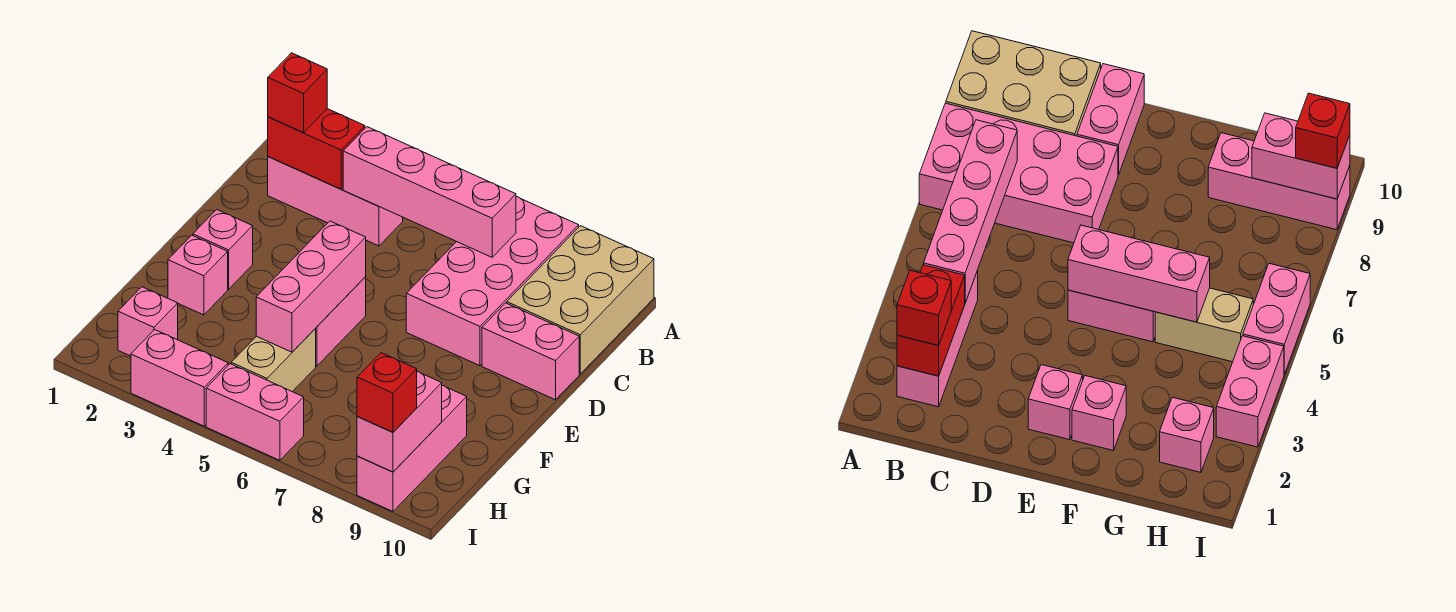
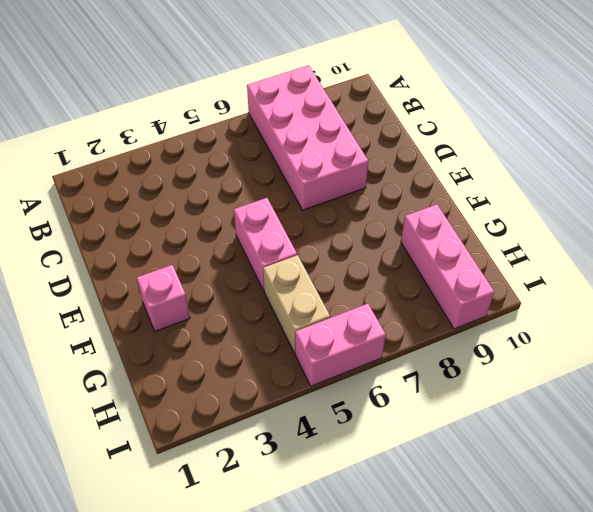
none -> tan brick A9:C10 level 1
none -> pink brick B2:B4 level 1
none -> pink brick D9:D10 level 1

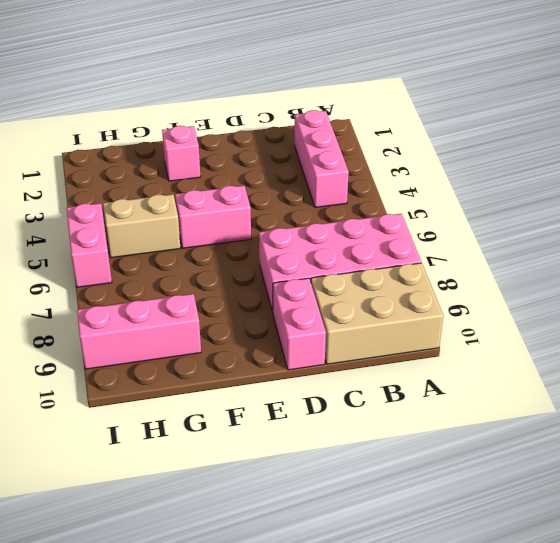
none -> pink brick E2 level 1
none -> pink brick H2 level 1
none -> pink brick I3:I4 level 1

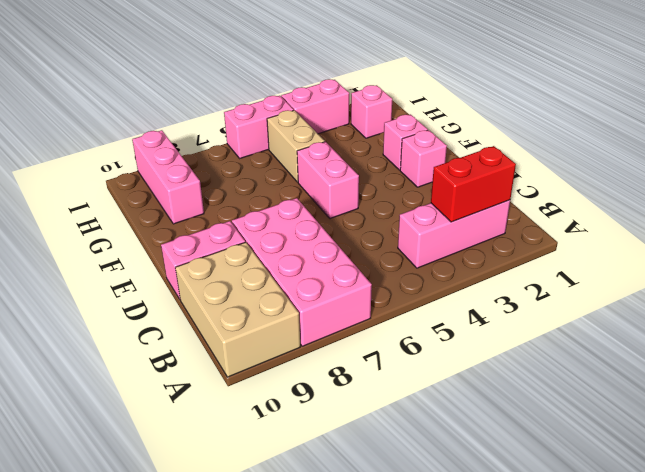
none -> pink brick B4:B7 level 2
none -> pink brick E5:G5 level 2
none -> pink brick H9:I9 level 2

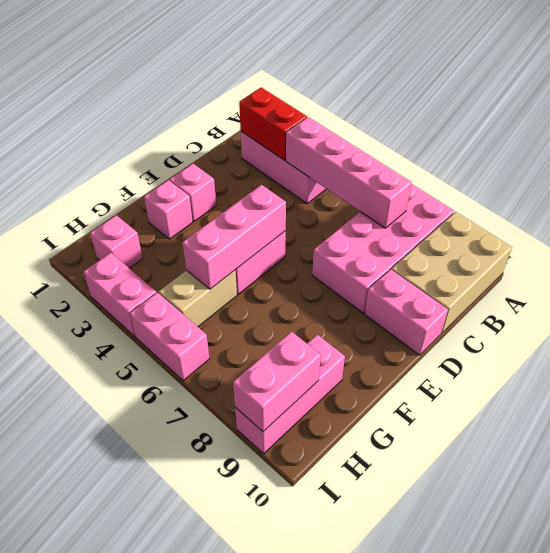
none -> red brick B2 level 3
none -> red brick I9 level 3

